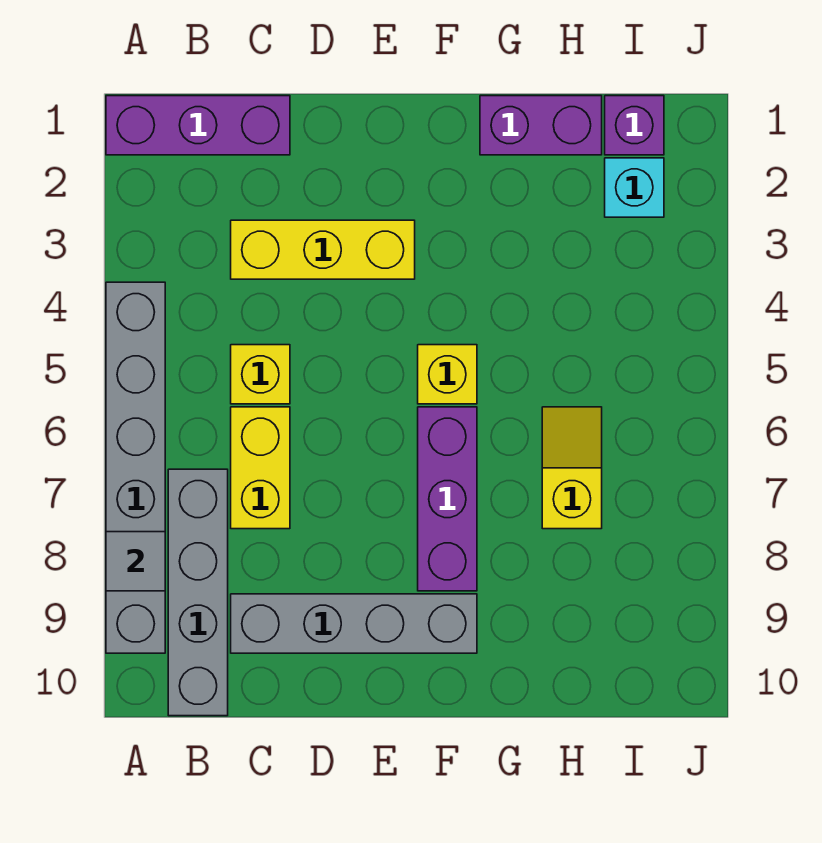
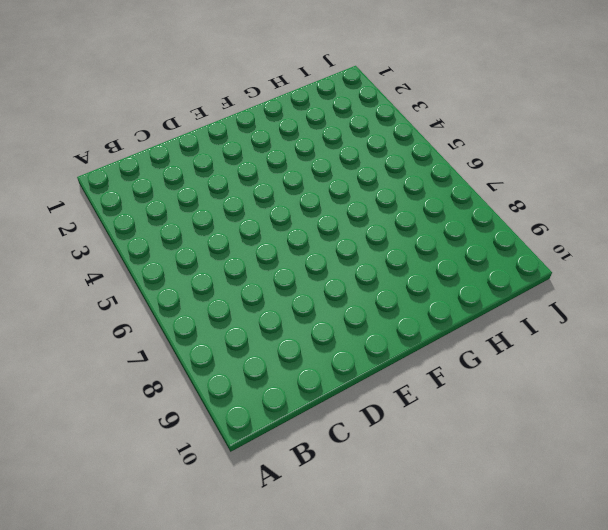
none -> purple brick A1:C1 level 1
none -> grey brick A4:A9 level 1
none -> grey brick B7:B10 level 1

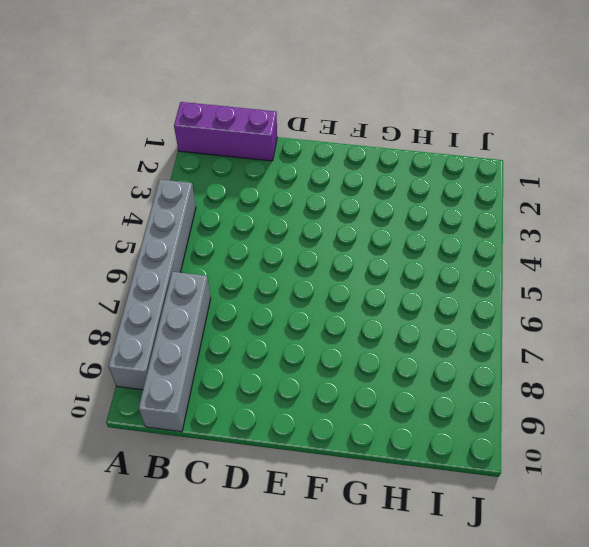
none -> yellow brick C3:E3 level 1
none -> yellow brick C5 level 1
none -> yellow brick C6:C7 level 1

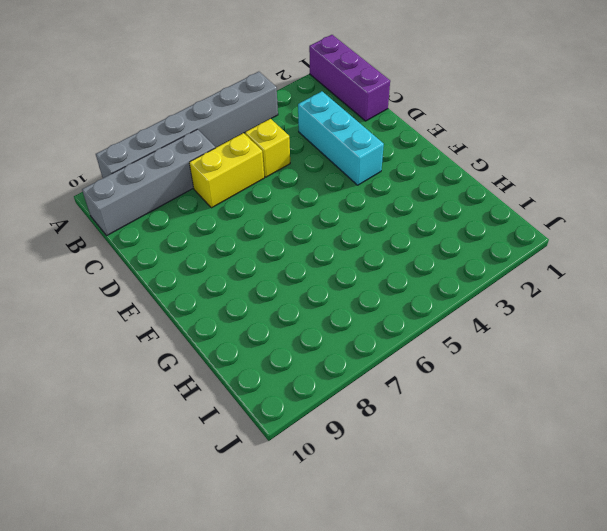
cyan brick C3:E3 level 1 -> yellow brick C3:E3 level 1
none -> grey brick C9:F9 level 1
none -> yellow brick F5 level 1
none -> purple brick F6:F8 level 1

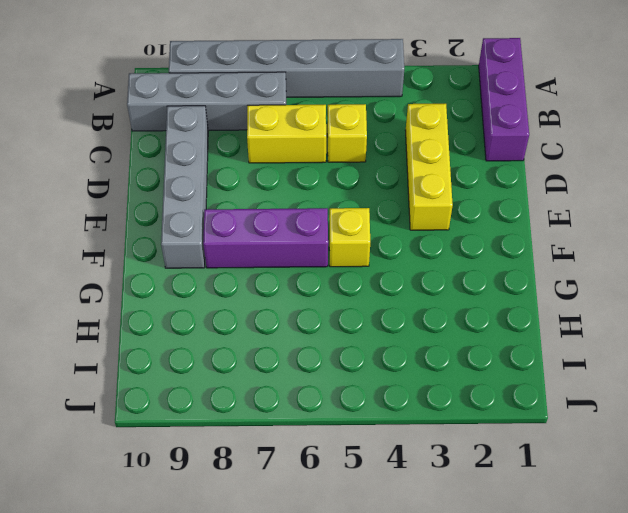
none -> purple brick G1:H1 level 1
none -> yellow slope H6:H7 level 1 top 7
none -> purple brick I1 level 1

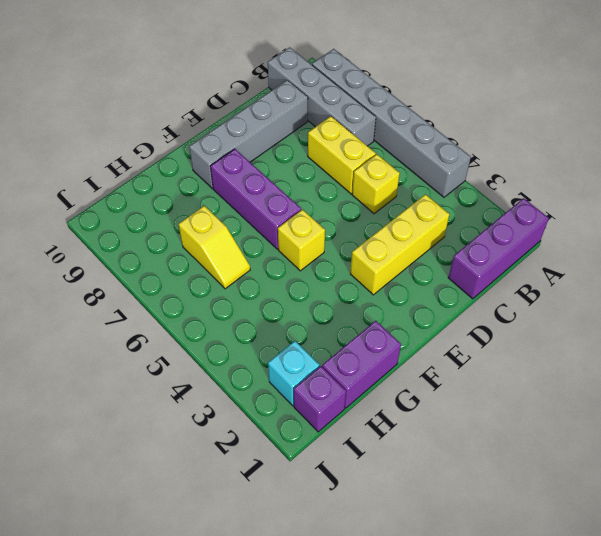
none -> grey tile A8 level 2

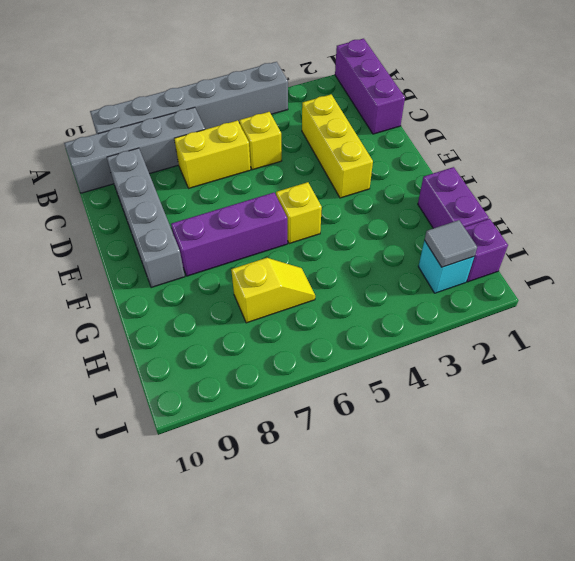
grey tile I2 level 2 -> grey tile A8 level 2

